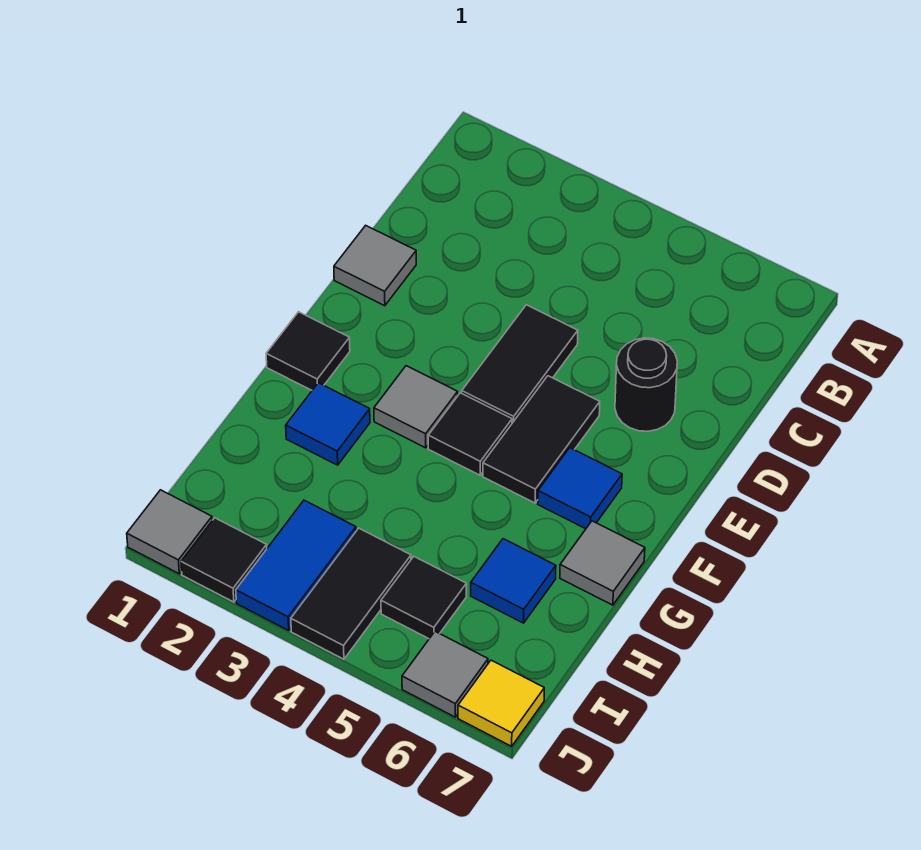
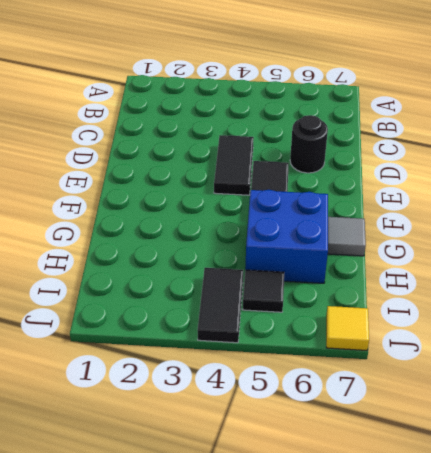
blue brick G5:H6 level 1 -> blue tile H6 level 1
none -> grey tile D1 level 1
none -> black tile F1 level 1
none -> grey tile F3 level 1

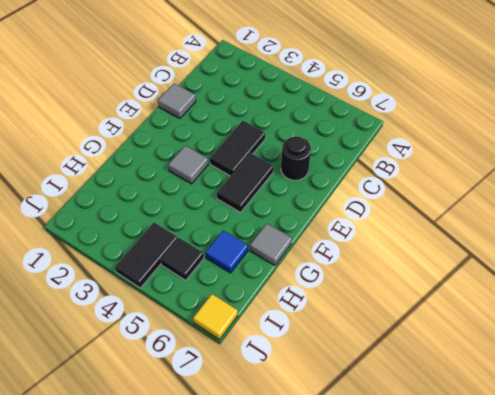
none -> black tile F1 level 1
none -> black tile F4 level 1
none -> blue tile F6 level 1

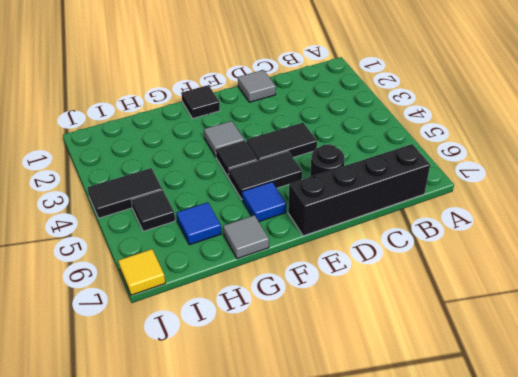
black brick B7:E7 level 1 -> none
none -> blue tile G2 level 1
none -> blue tile I3:J3 level 1
none -> grey tile J1 level 1

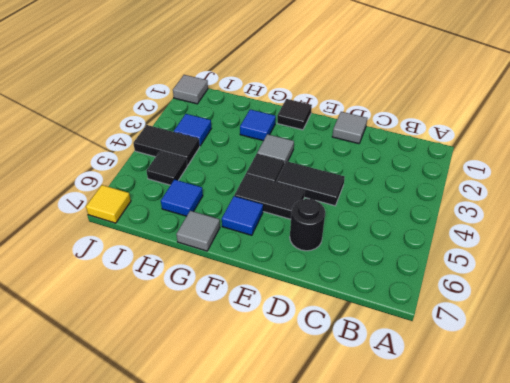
blue tile I3 level 1 -> blue tile I3:J3 level 1
none -> black tile J2 level 1
none -> grey tile J6 level 1

